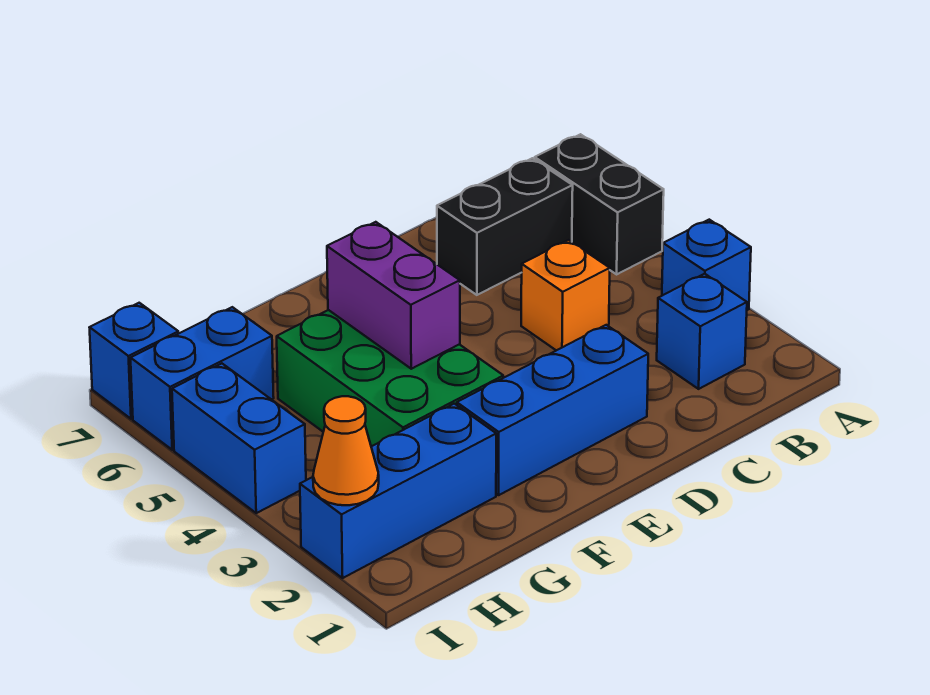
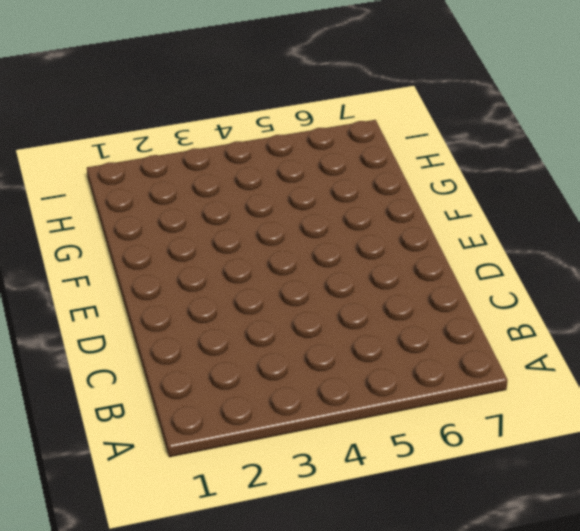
none -> blue brick A3 level 1
none -> black brick A5:A6 level 1
none -> blue brick B2 level 1

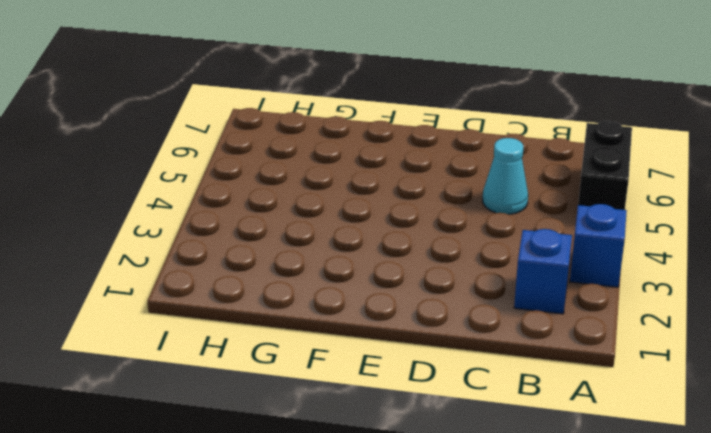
cyan cone C5 level 1 -> none
none -> black brick B6:C6 level 1
none -> orange brick C4 level 1
none -> blue brick D2:F2 level 1

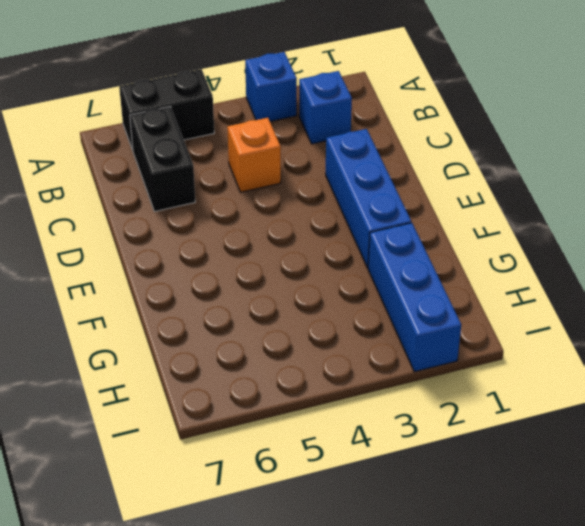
none -> green brick F3:G5 level 1
none -> blue brick H6:I6 level 1
none -> blue brick I4:I5 level 1

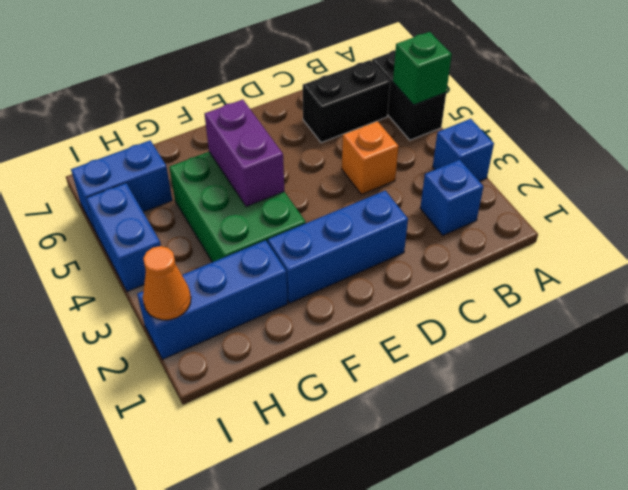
green brick A5 level 2 -> none
none -> blue brick I7 level 1

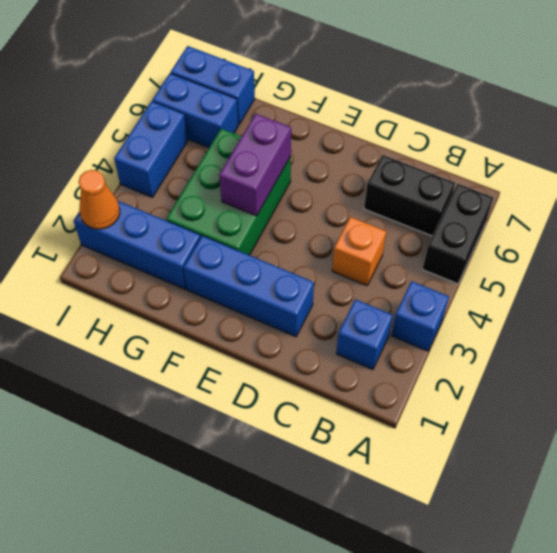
blue brick H7:I7 level 1 -> blue brick I7 level 1

